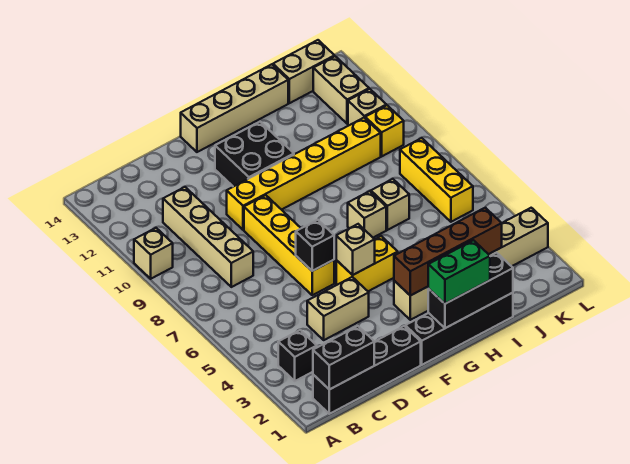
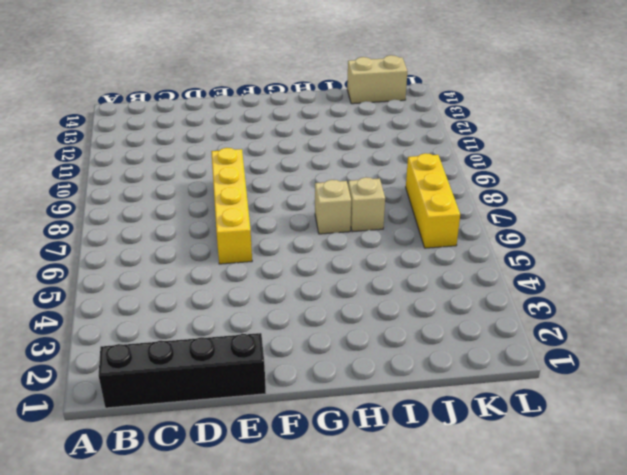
none -> tan brick A10 level 1
none -> black brick B3 level 1
none -> tan brick C8:C11 level 1

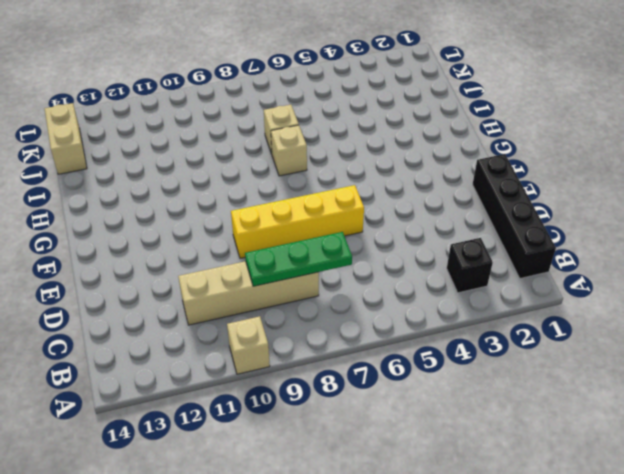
green plate C7:C9 level 2 -> none
none -> tan brick D4:E4 level 1
none -> yellow brick E10:J10 level 1
none -> black brick F1:I1 level 1

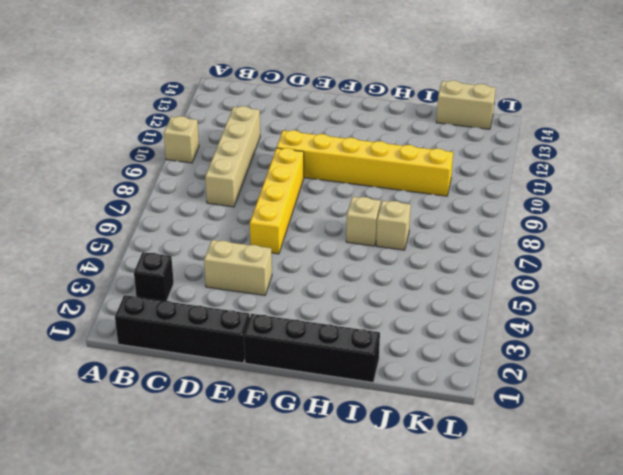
none -> yellow brick F5:G5 level 1
none -> black brick F11:G12 level 1
none -> tan brick F14:I14 level 1

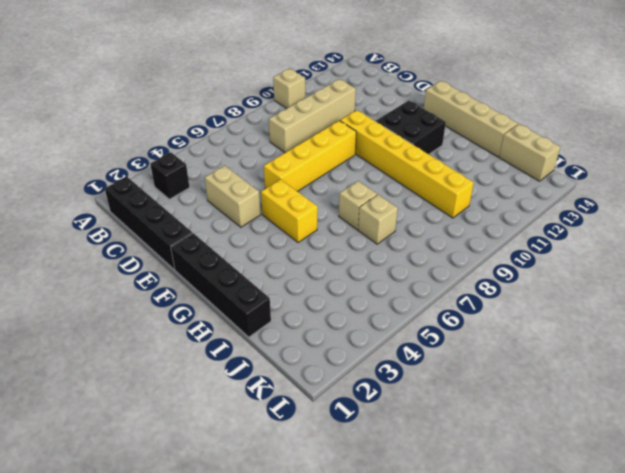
none -> tan brick G3:L3 level 1
none -> yellow brick K6:K8 level 1
none -> yellow brick K10 level 1

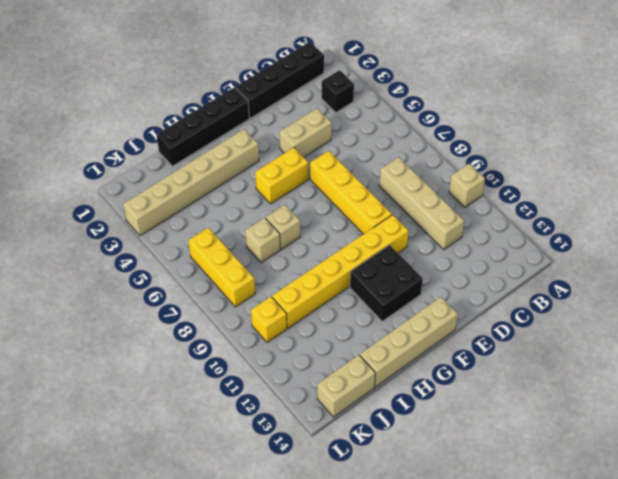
none -> tan brick K11 level 1
none -> tan brick K12:K13 level 1
none -> black brick B1:C1 level 2

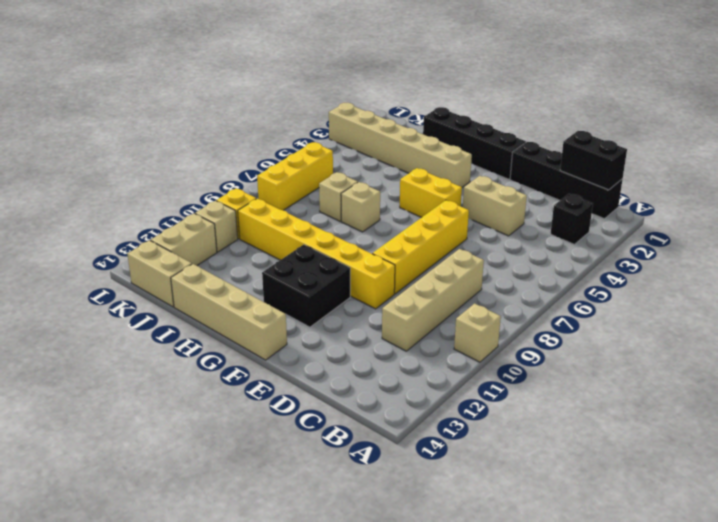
none -> black brick E6 level 2
none -> tan brick F5 level 2
none -> black brick G1:I1 level 2

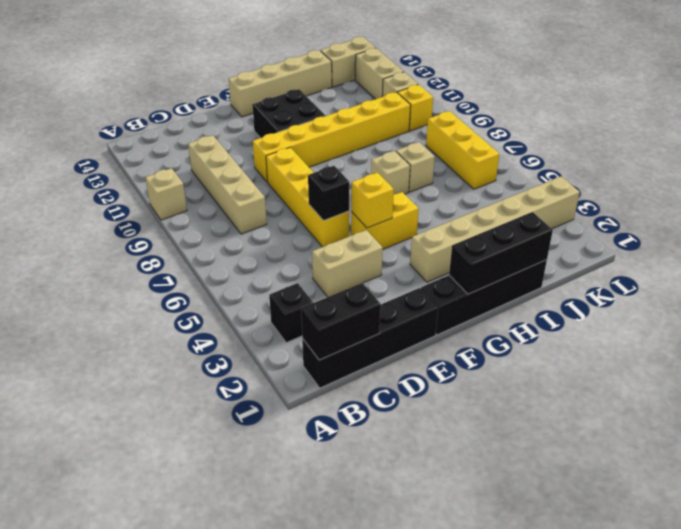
yellow brick F5 level 2 -> tan brick F5 level 2
none -> brown brick G3:J3 level 2
none -> green brick G1:H1 level 3

